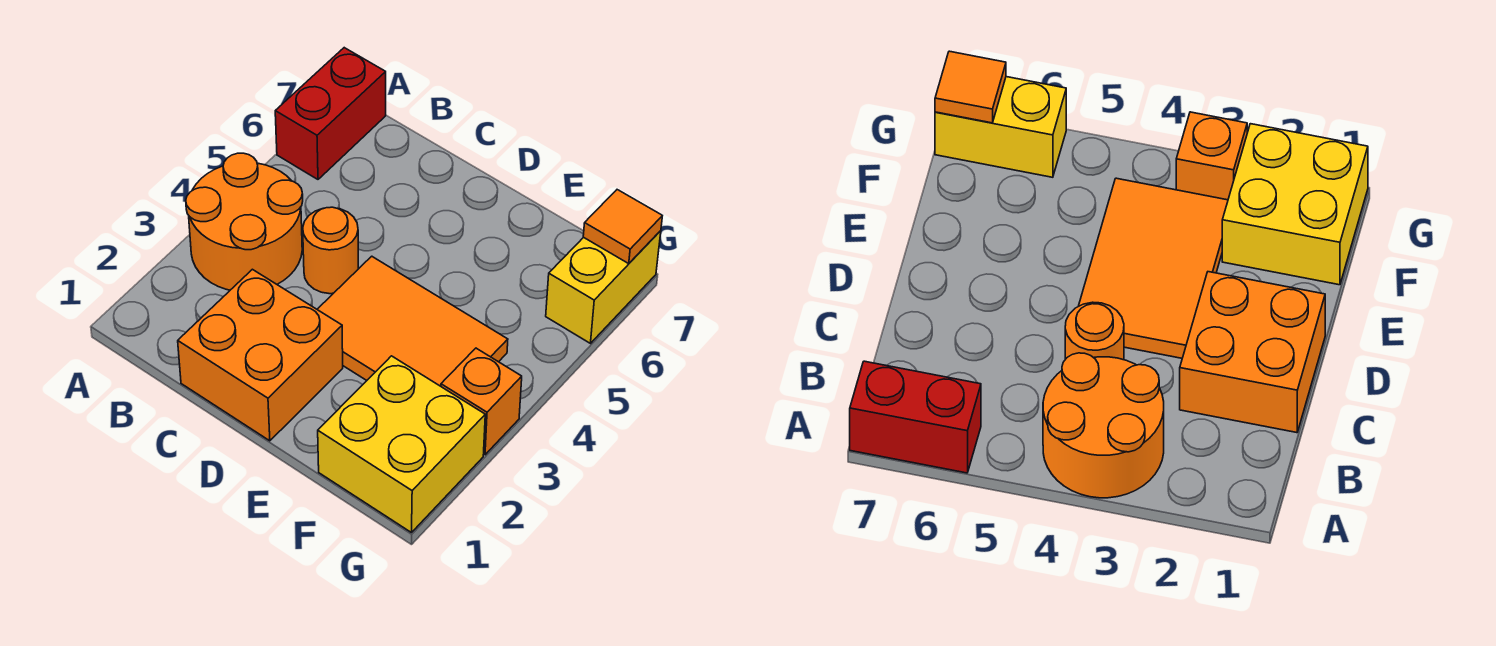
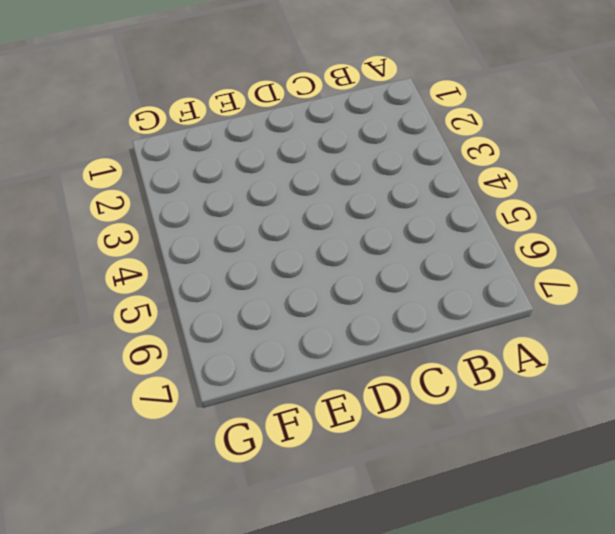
none -> orange round brick A3:B4 level 1
none -> red brick A6:A7 level 1

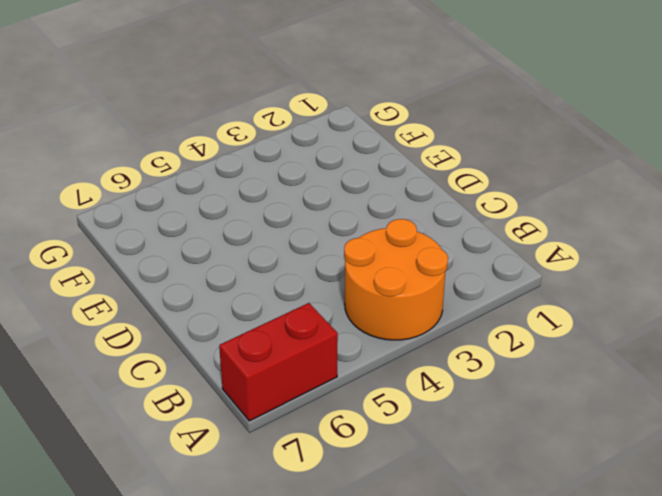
none -> orange brick C1:D2 level 1
none -> orange round brick C4 level 1

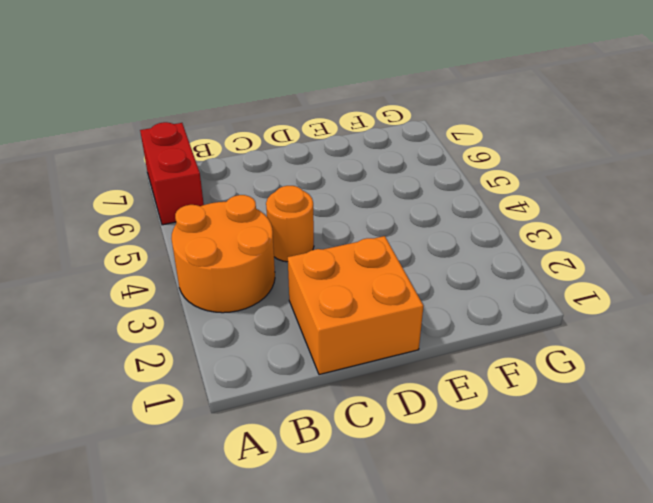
none -> orange tile D3:F4 level 1
none -> yellow brick F1:G2 level 1

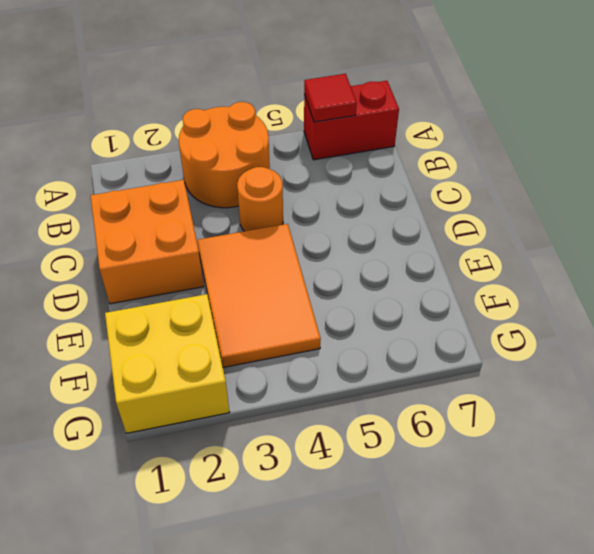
red tile A6 level 2 -> none
none -> orange brick G3 level 1
none -> yellow brick G6:G7 level 1

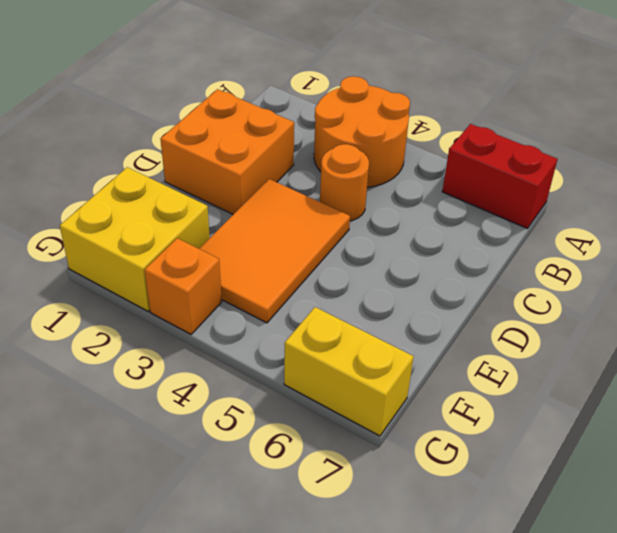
none -> orange tile G7 level 2

